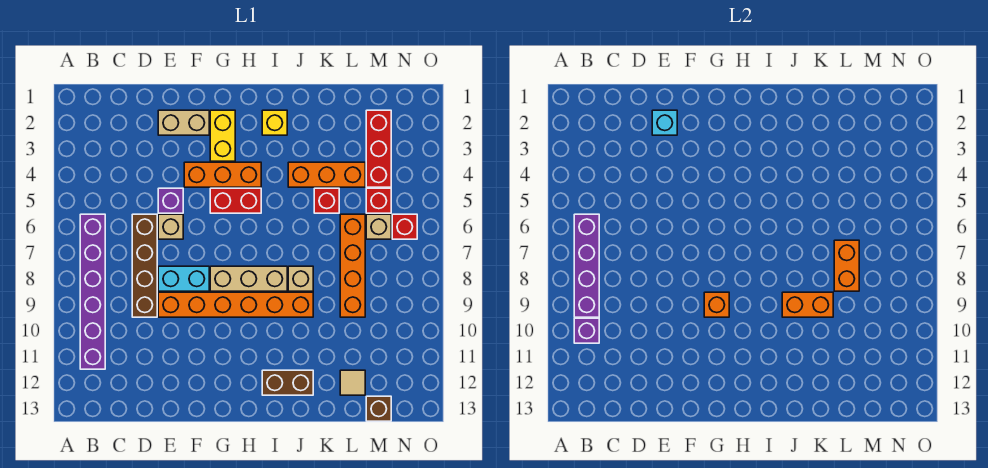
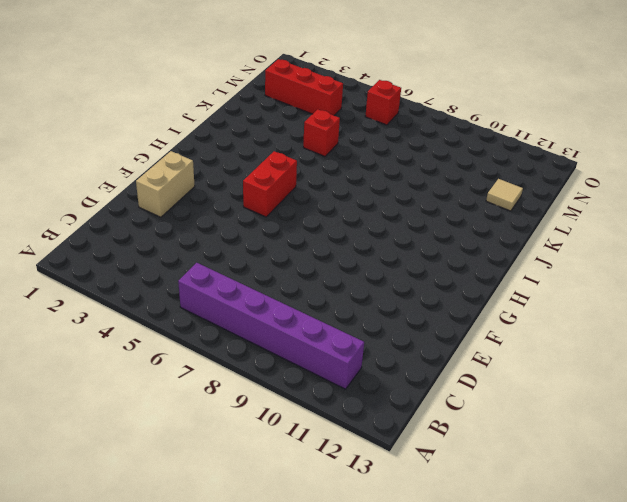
none -> brown brick D6:D9 level 1
none -> purple brick E5 level 1
none -> tan brick E6 level 1

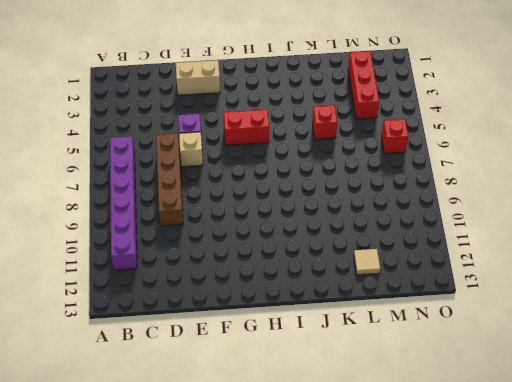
none -> cyan brick E8:F8 level 1
none -> orange brick E9:J9 level 1
none -> orange brick F4:H4 level 1

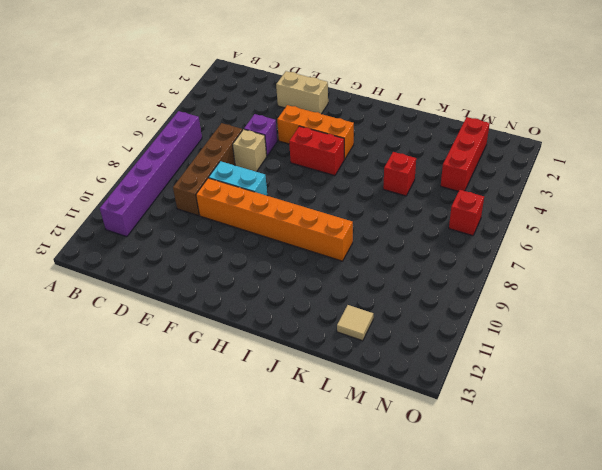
none -> yellow brick G2:G3 level 1
none -> tan brick G8:I8 level 1
none -> yellow brick I2 level 1

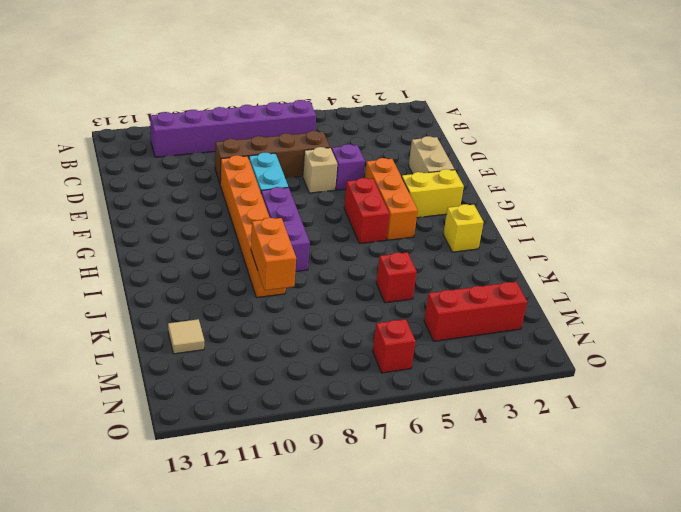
purple brick G8:I8 level 1 -> tan brick G8:I8 level 1
none -> brown brick I12:J12 level 1
none -> orange brick J4:L4 level 1
none -> tan brick J8 level 1

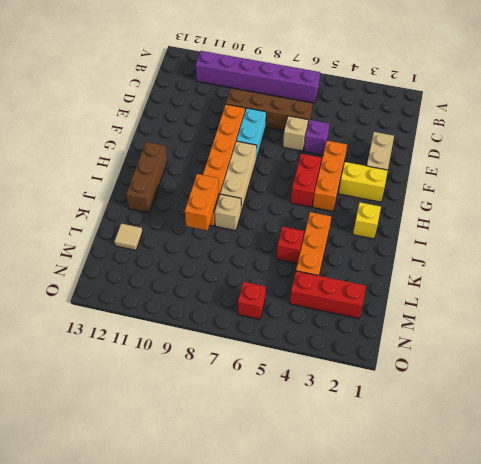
brown brick H12:J12 level 1 -> brown brick I12:J12 level 1
none -> orange brick L6:L9 level 1
none -> red brick M5 level 1
none -> tan brick M6 level 1

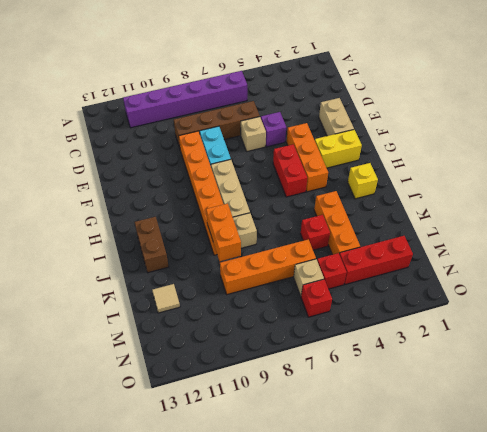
none -> brown brick M13 level 1
none -> purple brick B6:B9 level 2
none -> purple brick B10 level 2

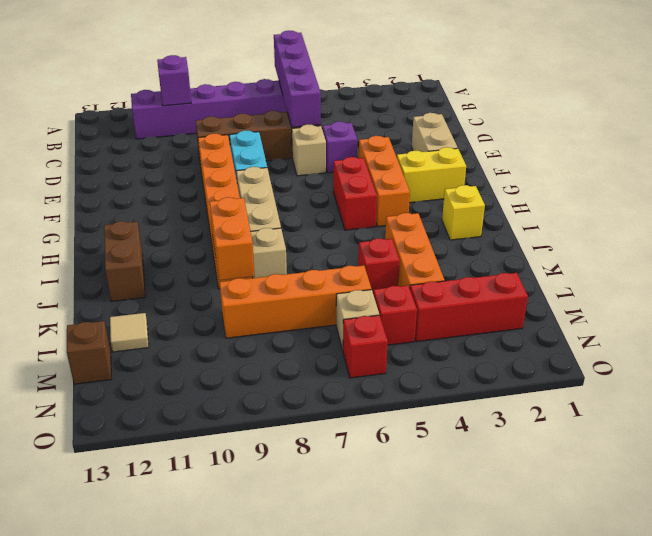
purple brick A6:D6 level 2 -> purple brick B6:B9 level 2
none -> cyan brick E2 level 2
none -> orange brick G9 level 2
none -> orange brick L7:L8 level 2

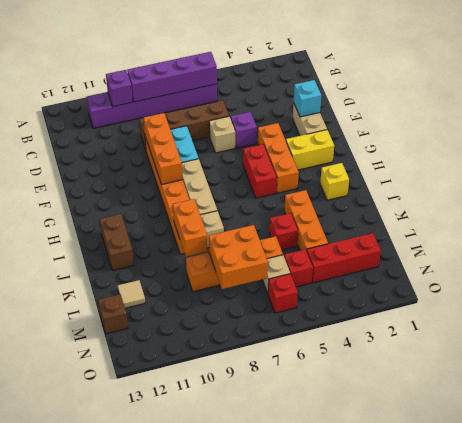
orange brick E9:G9 level 2 -> orange brick G9 level 2
orange brick L7:M8 level 2 -> orange brick L7:L8 level 2

